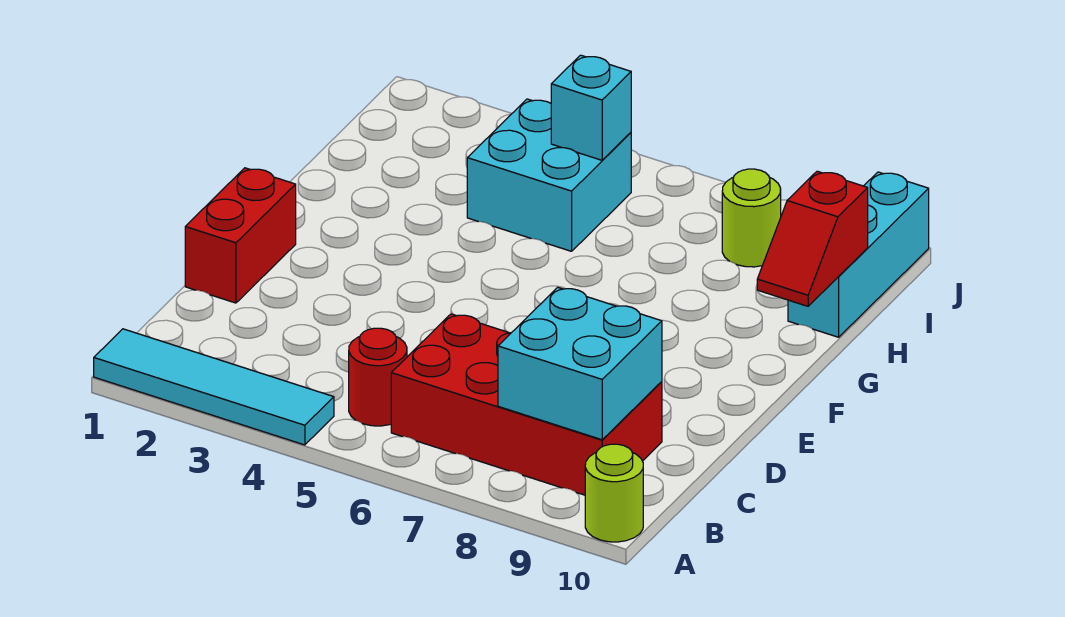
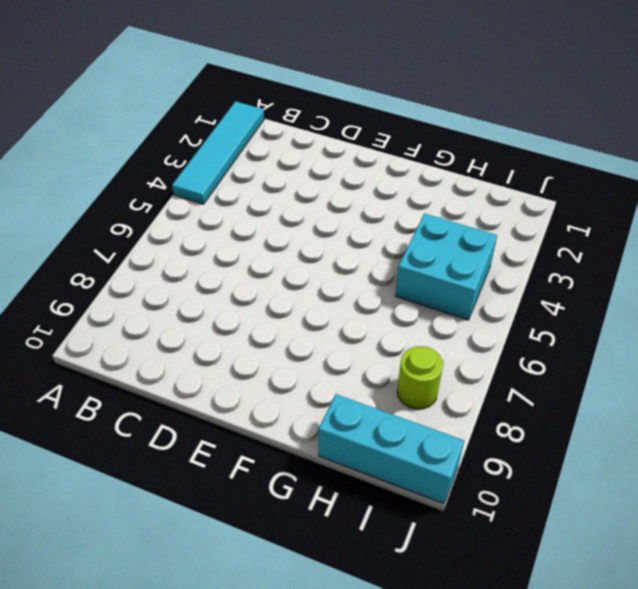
none -> lime round brick A10 level 1
none -> red round brick B5 level 1

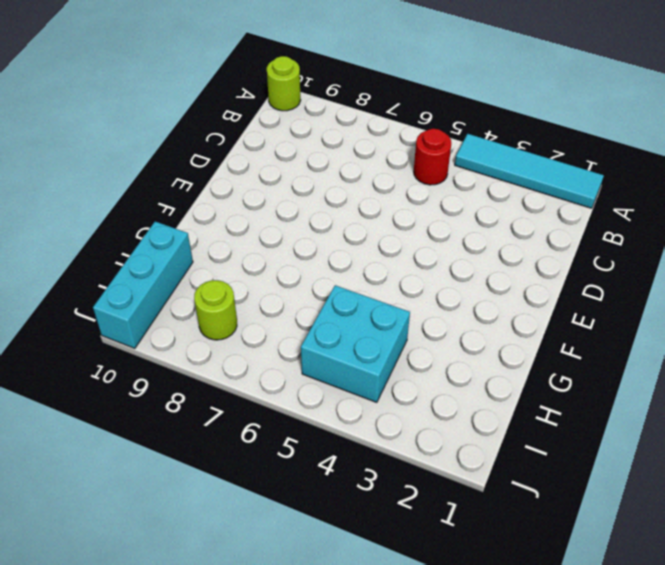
none -> red brick B6:C9 level 1
none -> red brick D1:E1 level 1

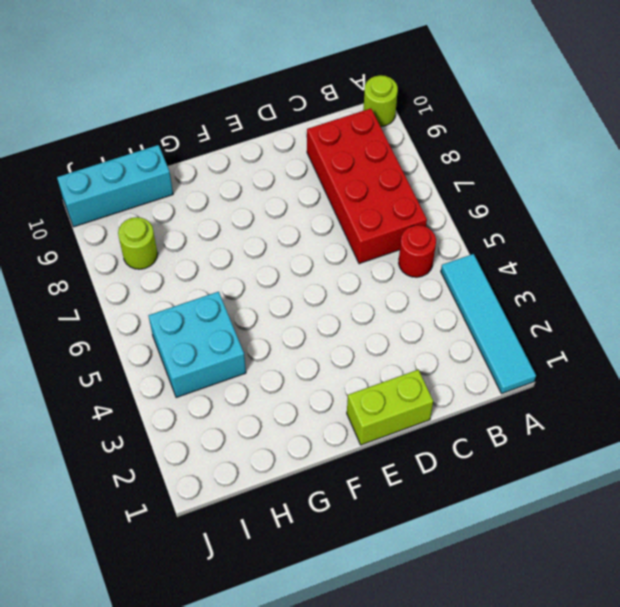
lime brick D1:E1 level 1 -> red brick D1:E1 level 1
none -> cyan brick B8:C9 level 2
none -> red slope G10:H10 level 2 top H

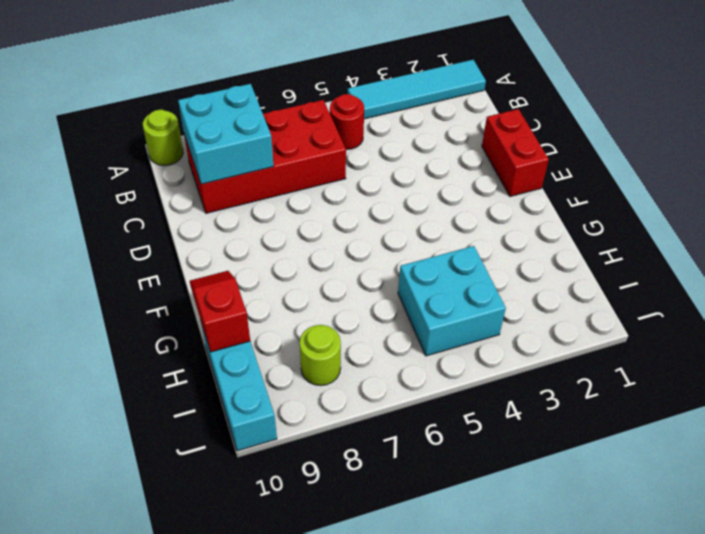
none -> cyan brick I5 level 2

